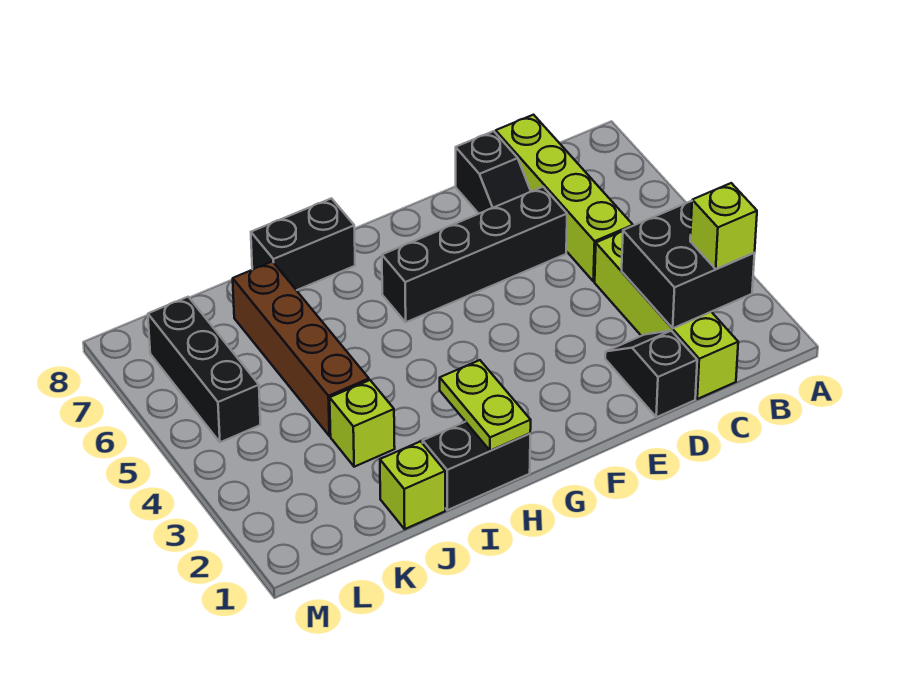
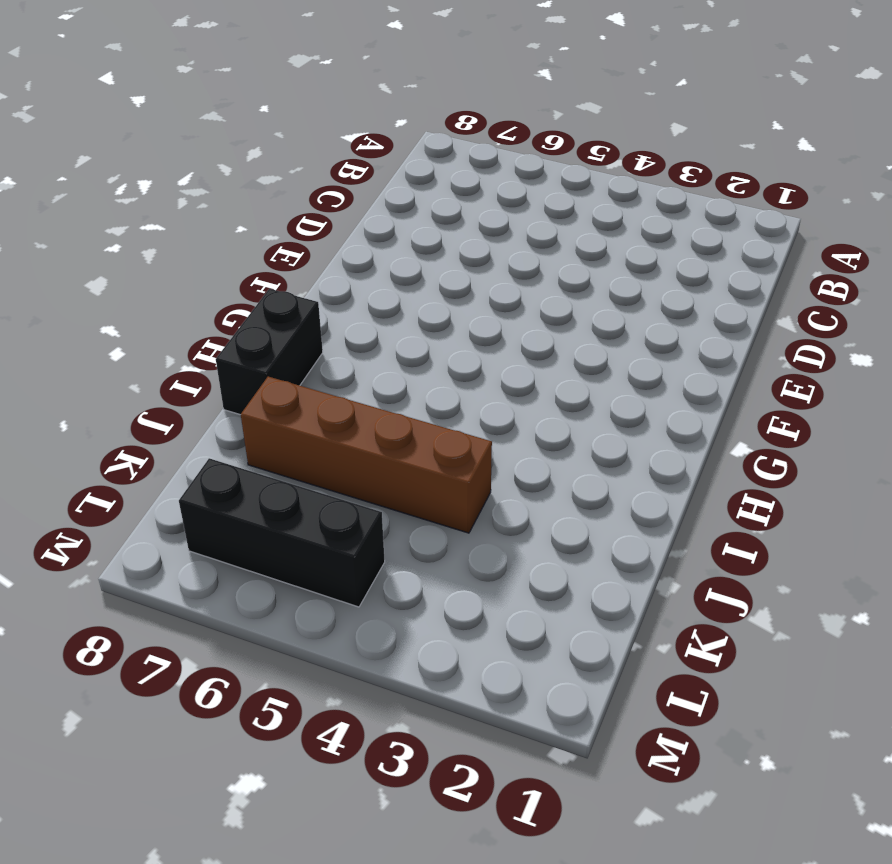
none -> lime brick C1:C4 level 1
none -> lime brick C5:C8 level 1
none -> black slope D1:D2 level 1 top 1

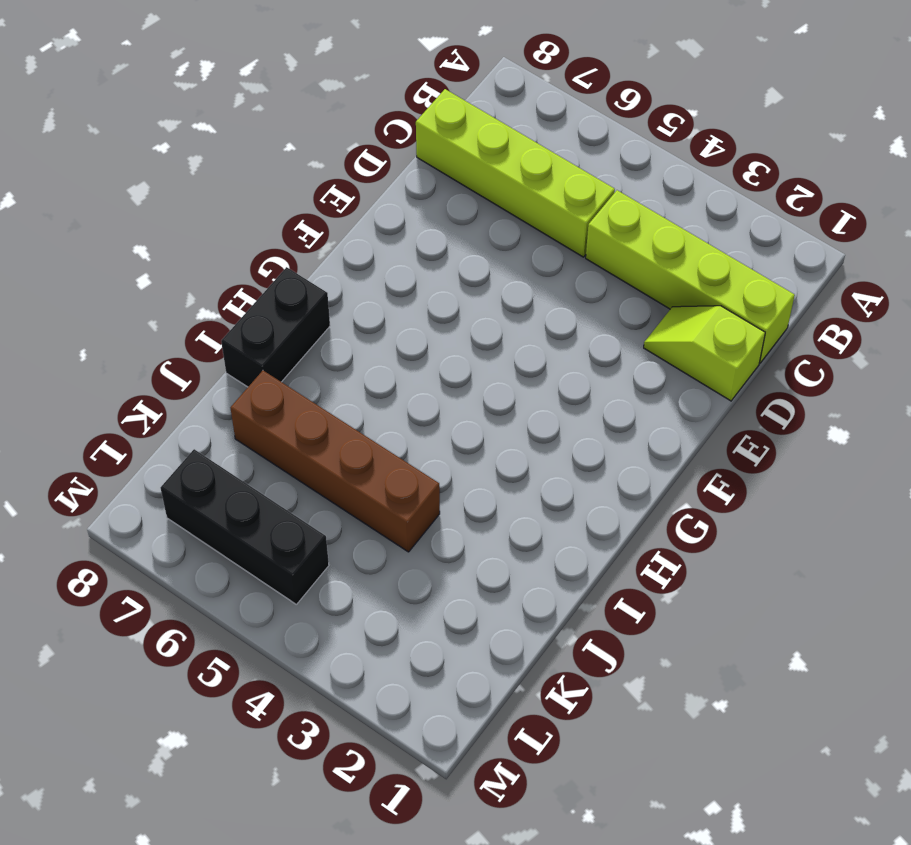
lime slope D1:D2 level 1 top 1 -> black slope D1:D2 level 1 top 1
none -> black brick D6:G6 level 1
none -> black slope D7:D8 level 1 top 8
none -> black brick H1:I1 level 1

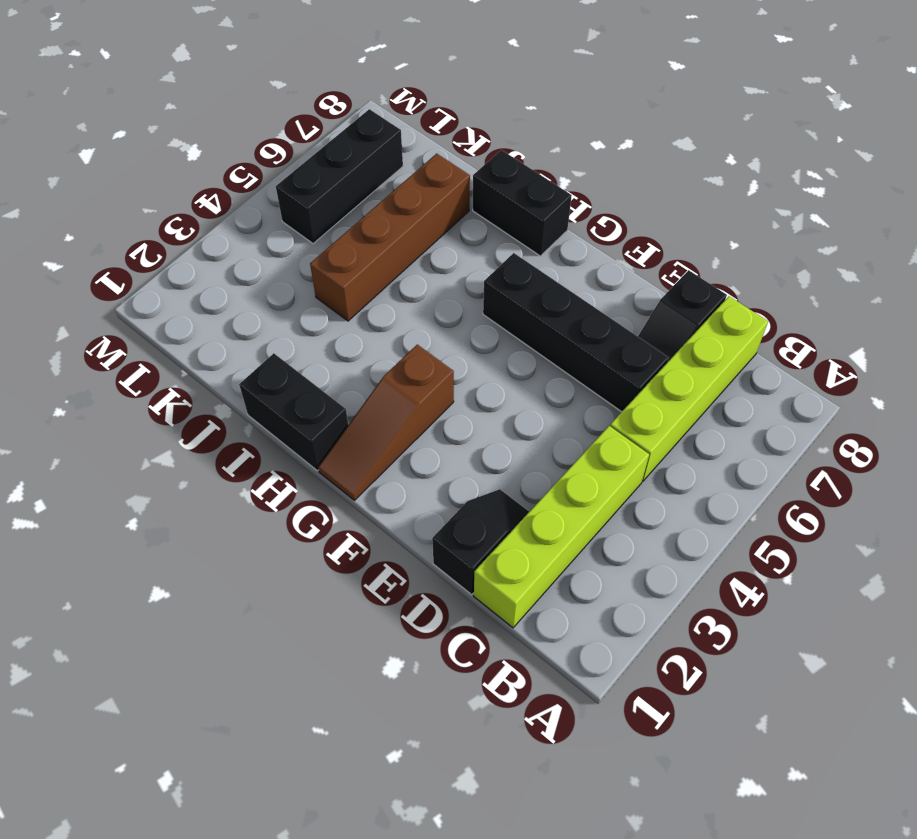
brown slope G1:G3 level 1 top 3 -> none
none -> lime brick J1 level 1
none -> lime brick J3 level 1
none -> black brick B2:C3 level 2

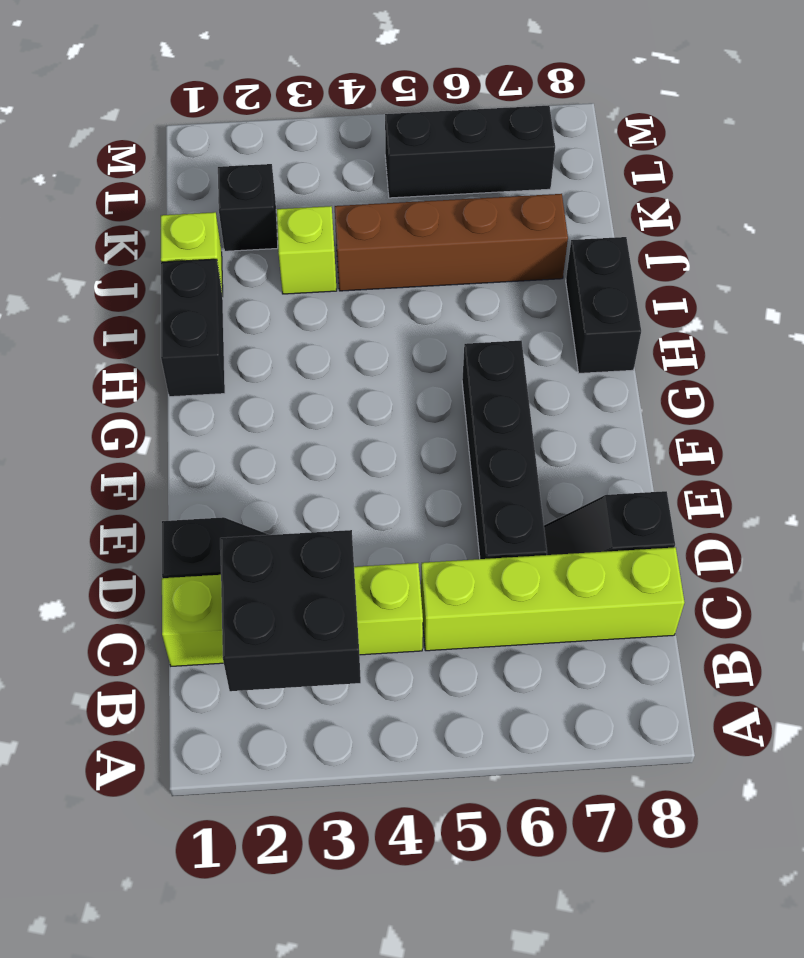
black brick K2 level 1 -> none
none -> lime plate H1:H2 level 2
none -> lime brick B2 level 3

